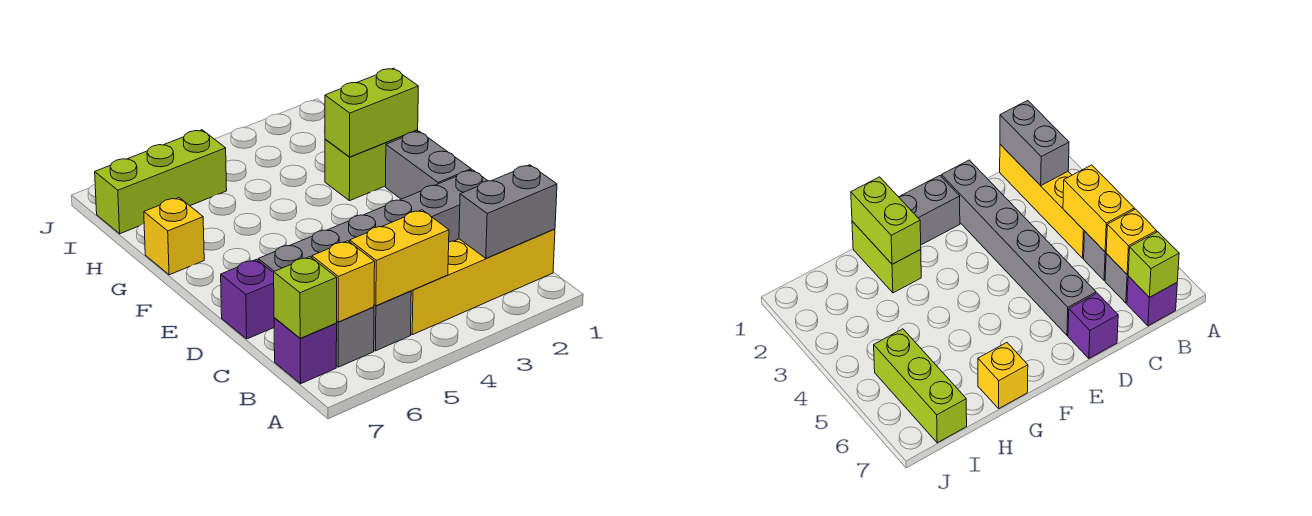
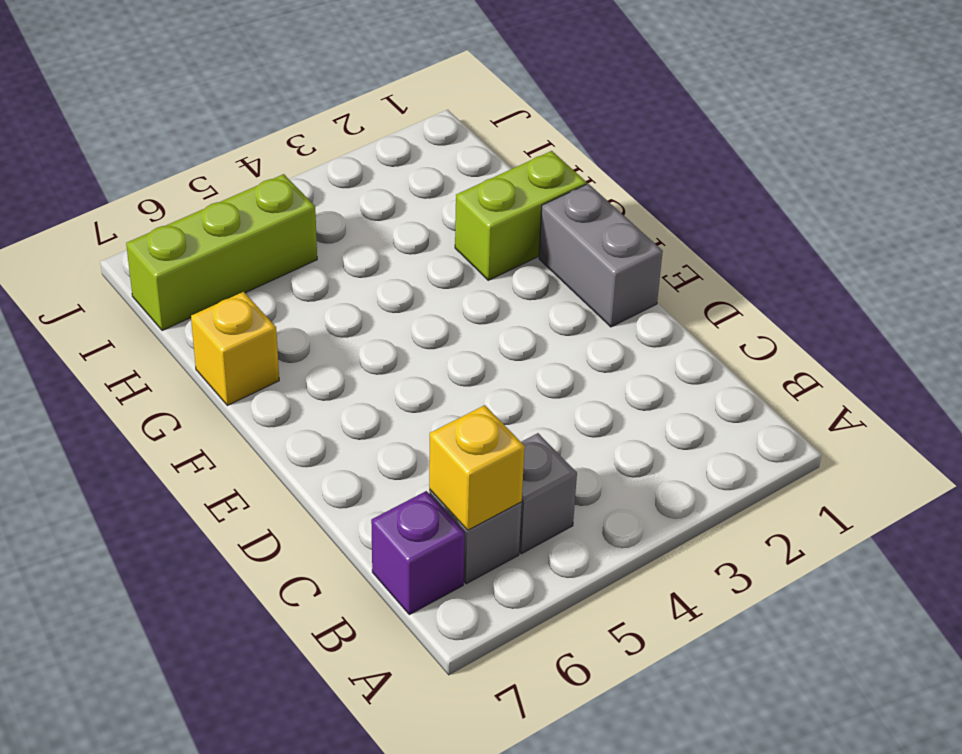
none -> yellow brick B1:B4 level 1
none -> grey brick D1:D6 level 1
none -> purple brick D7 level 1

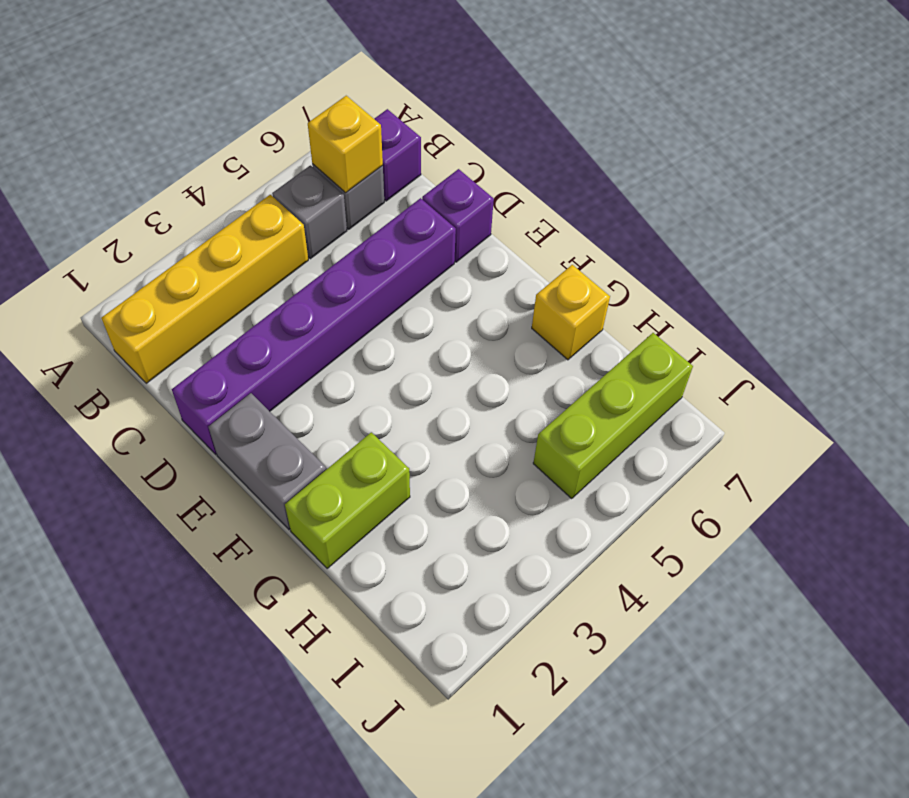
purple brick D1:D6 level 1 -> grey brick D1:D6 level 1
none -> grey brick B1:B2 level 2
none -> yellow brick B4:B5 level 2
none -> lime brick B7 level 2

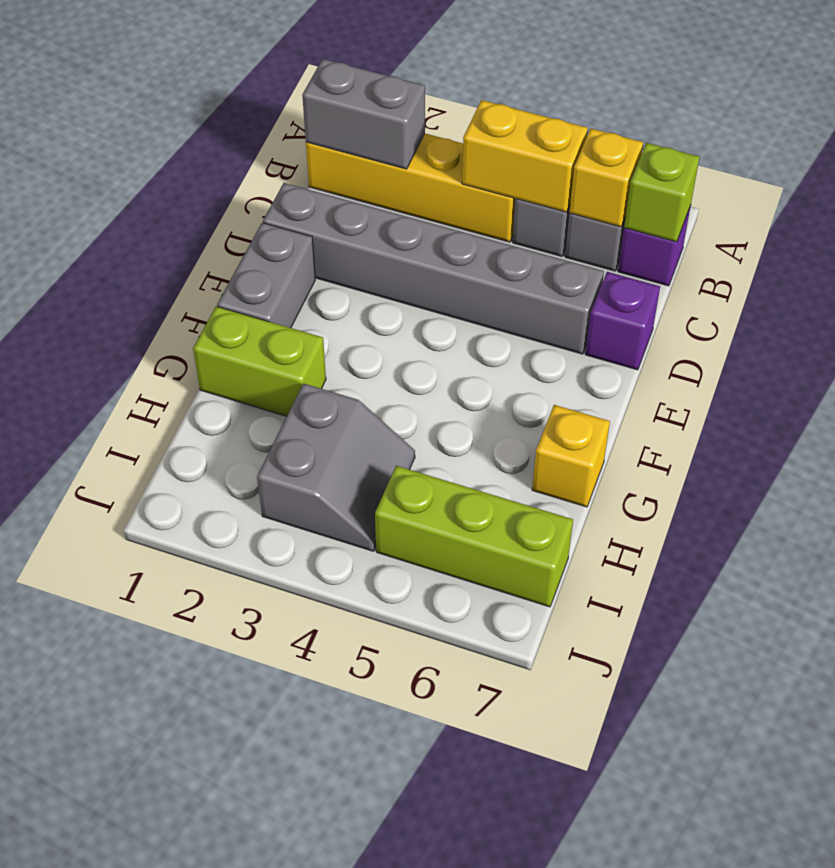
grey slope H3:I4 level 1 top 3 -> none
none -> lime brick G1:G2 level 2

